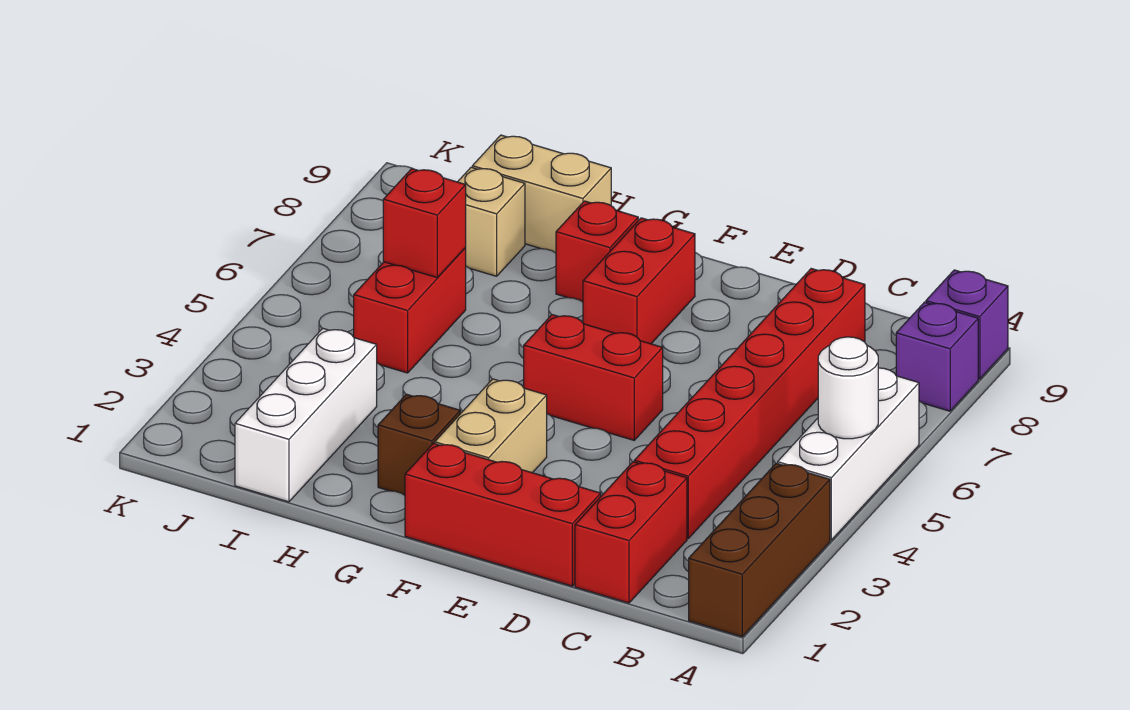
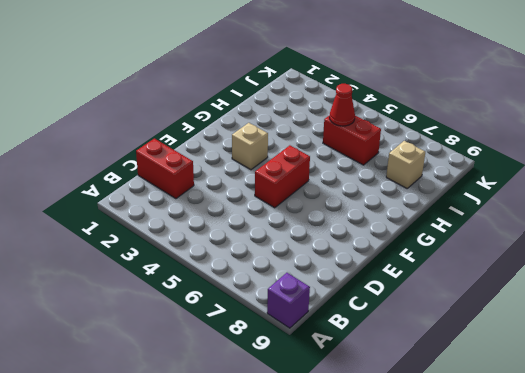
tan brick F3 level 1 -> tan brick F2:F3 level 1
red cone I5 level 2 -> none
none -> brown brick A1:A3 level 1
none -> white brick A4:A6 level 1
none -> purple brick A8 level 1

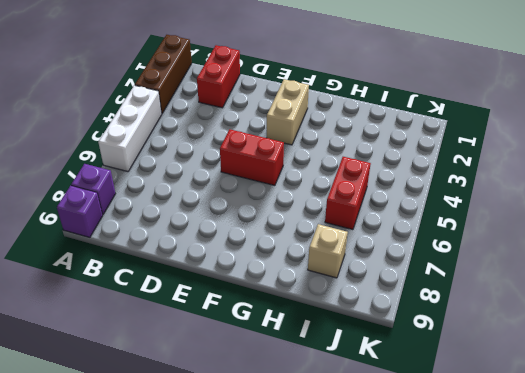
none -> red brick C3:C8 level 1
none -> red brick D1:F1 level 1
none -> red brick F7:F8 level 1

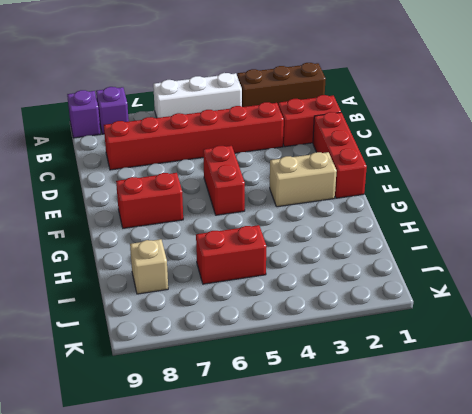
none -> brown brick G2 level 1
none -> red brick G8 level 1
none -> tan brick H9:I9 level 1

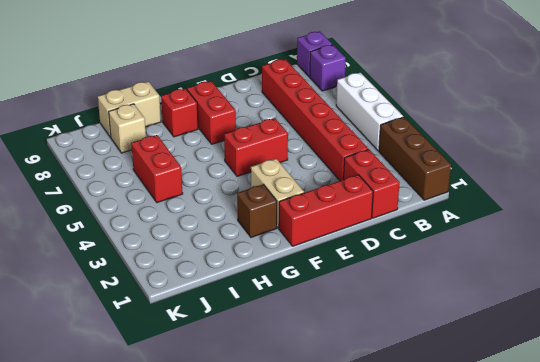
none -> white brick I1:I3 level 1
none -> white round brick A5 level 2
none -> red brick I6 level 2

